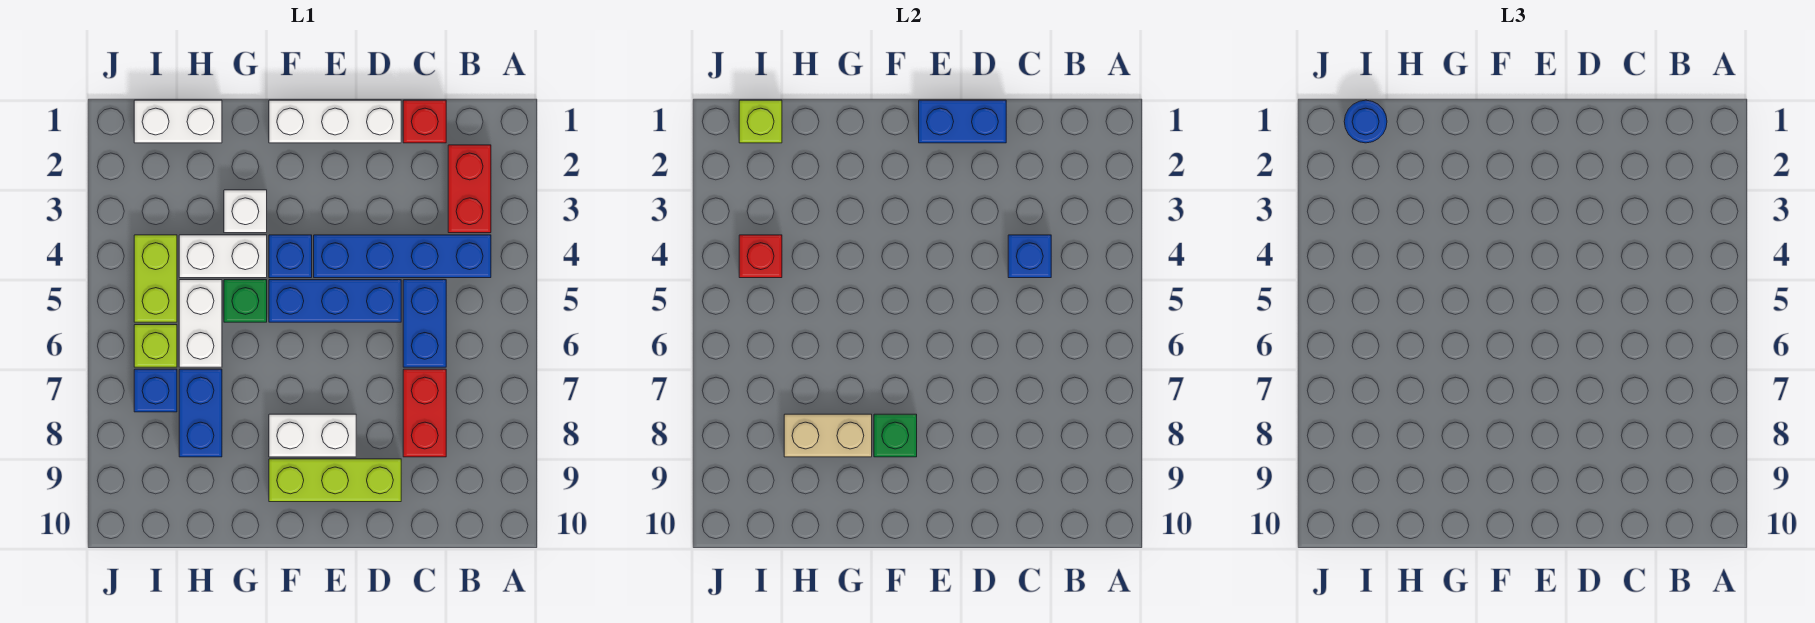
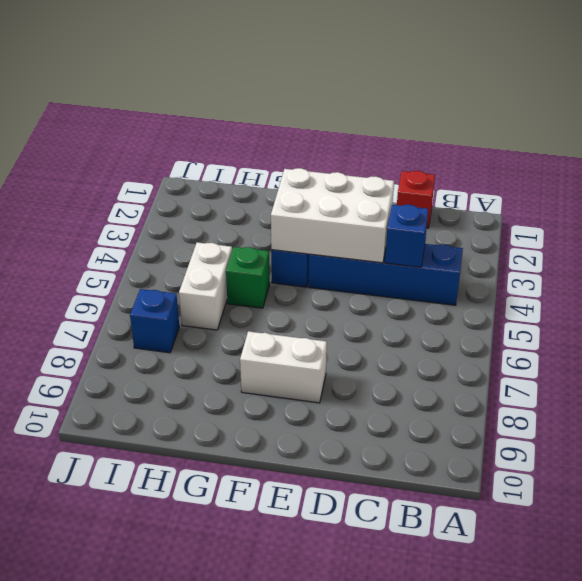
white brick D3:F4 level 2 -> none
none -> red brick B2:B3 level 1
none -> blue brick C5:C6 level 1
none -> red brick C7:C8 level 1

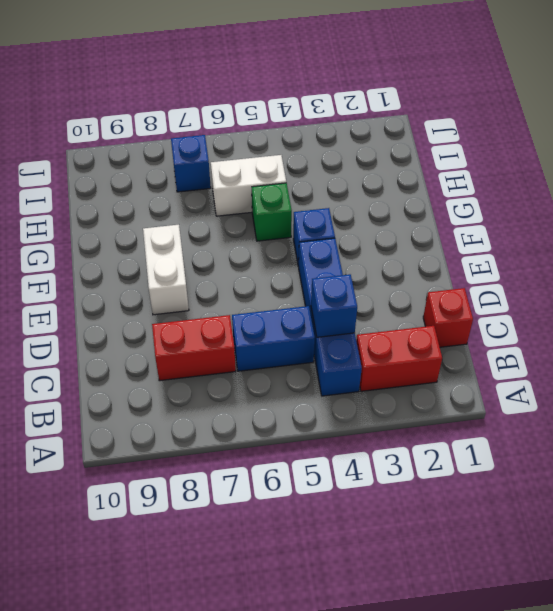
none -> white brick D1:F1 level 1
none -> blue brick D5:F5 level 1
none -> lime brick D9:F9 level 1

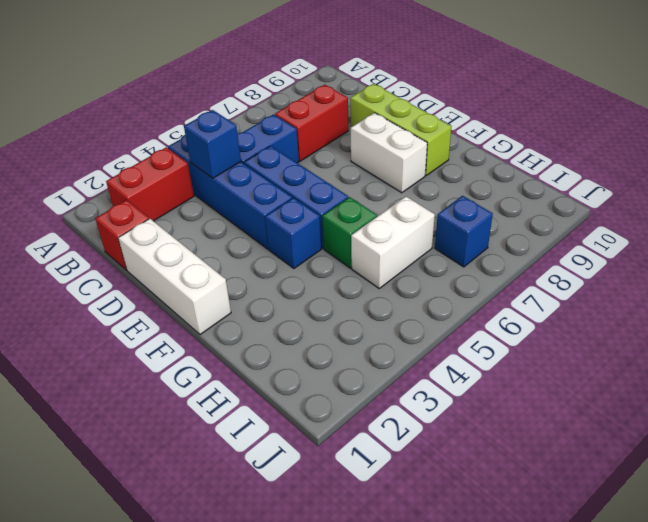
none -> white brick G3 level 1
none -> white brick G4:H4 level 1
none -> white brick H1:I1 level 1

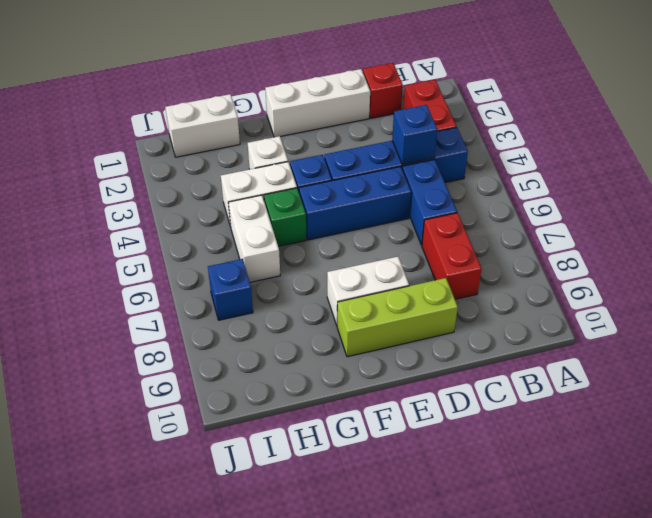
none -> blue brick H7:H8 level 1
none -> lime brick I4:I5 level 1
none -> lime brick I6 level 1

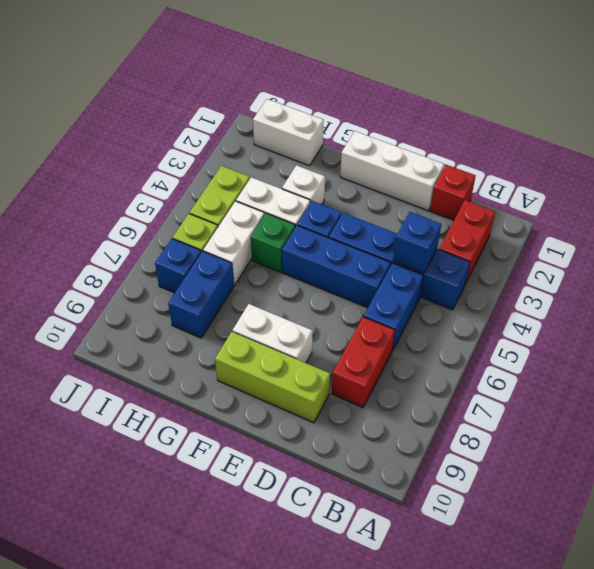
none -> blue brick D1:E1 level 2
none -> green brick F8 level 2
none -> tan brick G8:H8 level 2

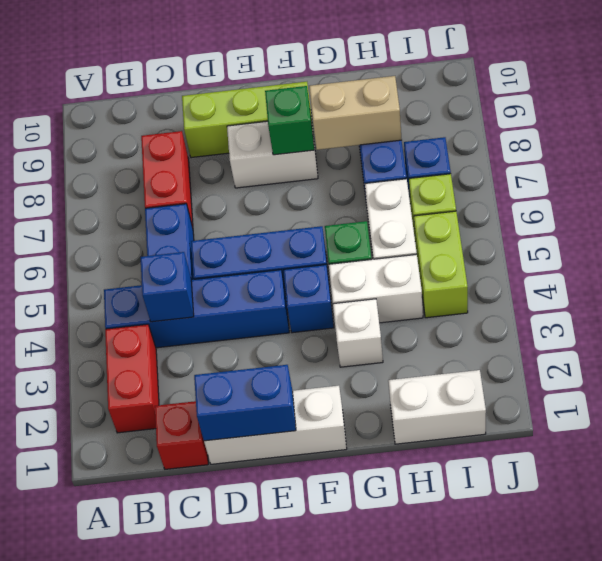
none -> lime brick I1 level 2
none -> red brick I4 level 2
none -> blue round brick I1 level 3

